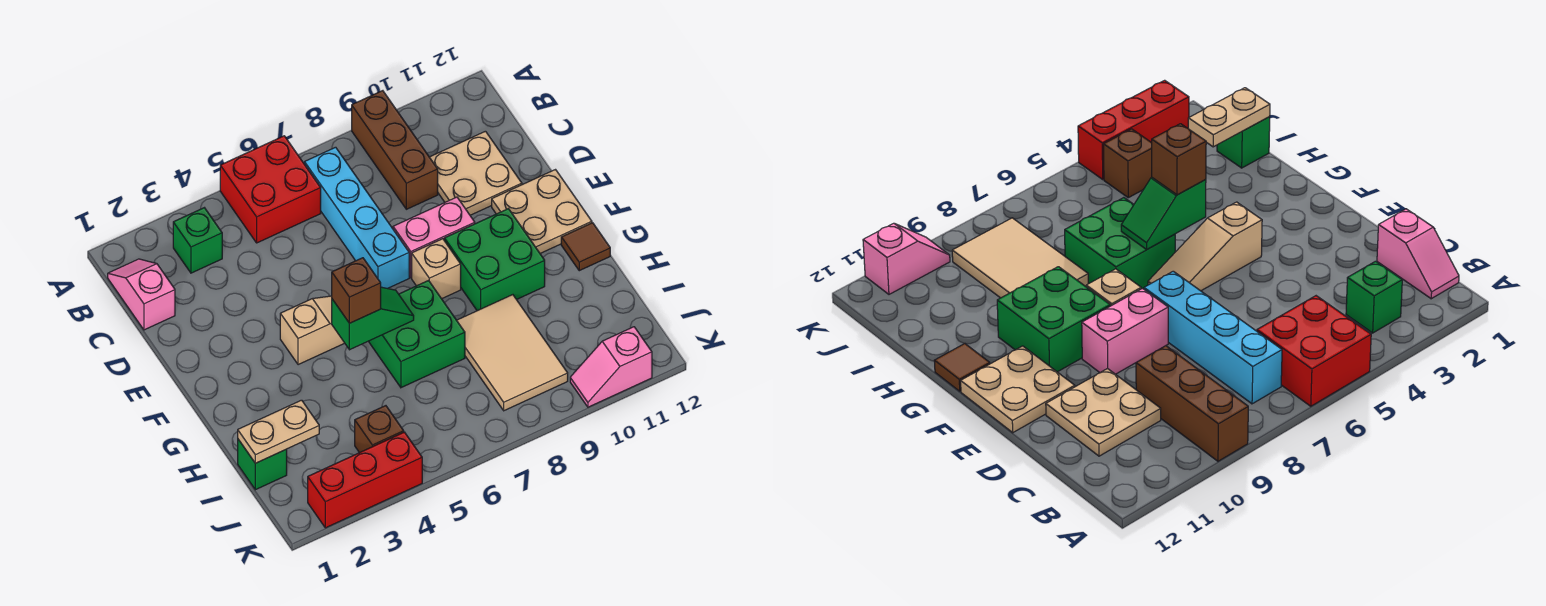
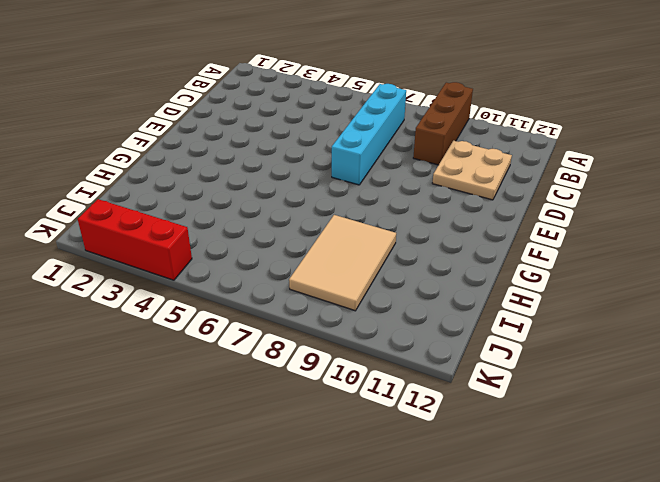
none -> red brick A5:B6 level 1
none -> pink slope B1:C1 level 1 top C
none -> green brick B3 level 1

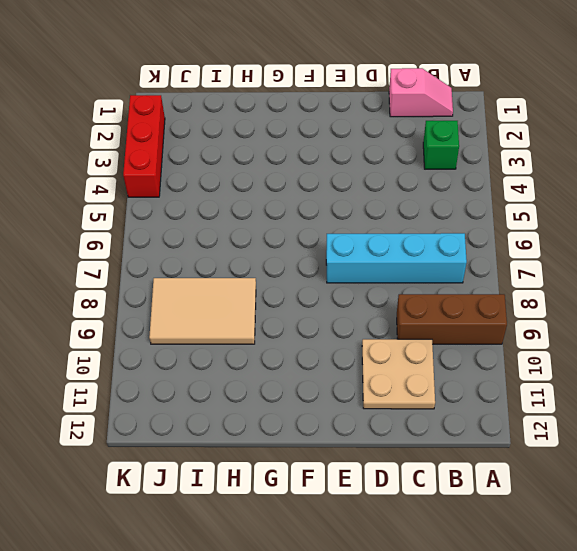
none -> red brick A5:B6 level 1
none -> pink brick E8:E9 level 1
none -> tan plate E11:F12 level 1

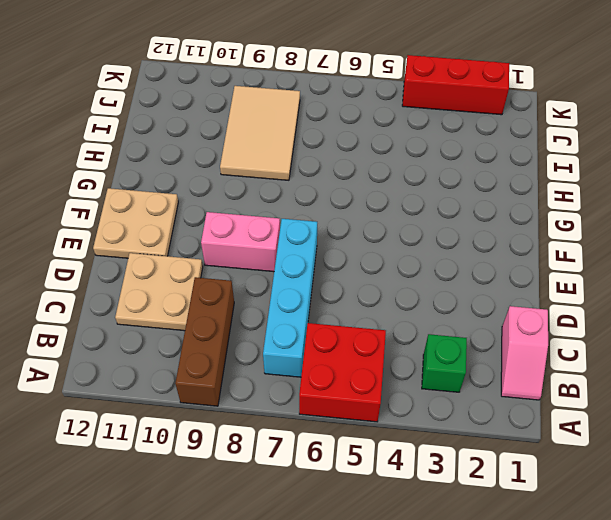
none -> tan slope F4:F6 level 1 top 4
none -> tan brick F8 level 1
none -> green brick F9:G10 level 1

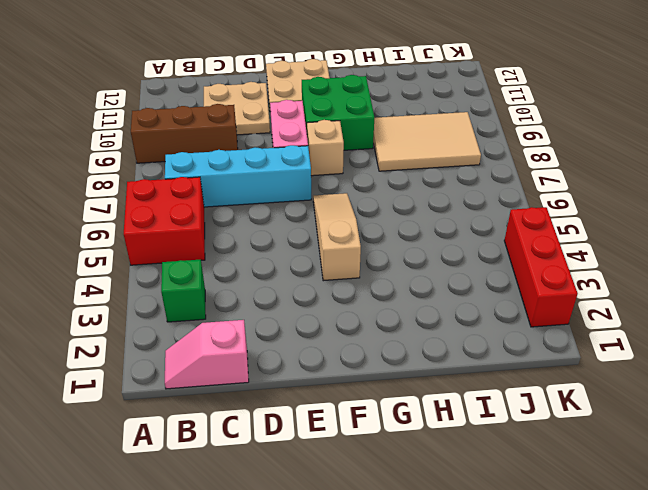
none -> green brick G6:H7 level 1
none -> brown tile G12 level 1
none -> green brick I1 level 1

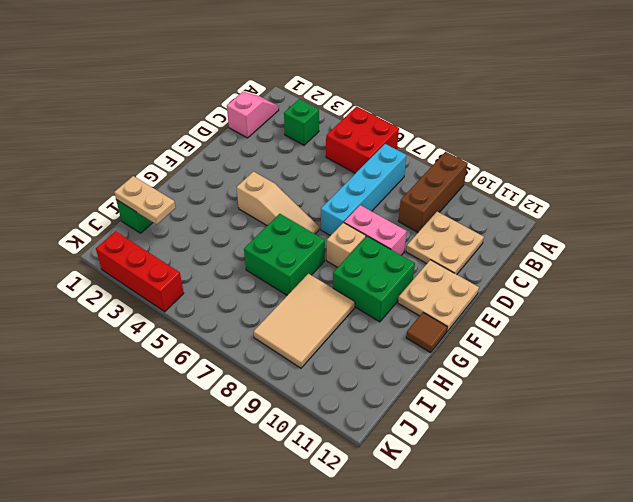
none -> brown brick J4 level 1
none -> pink slope K10:K11 level 1 top 11
none -> green slope G5:G6 level 2 top 5

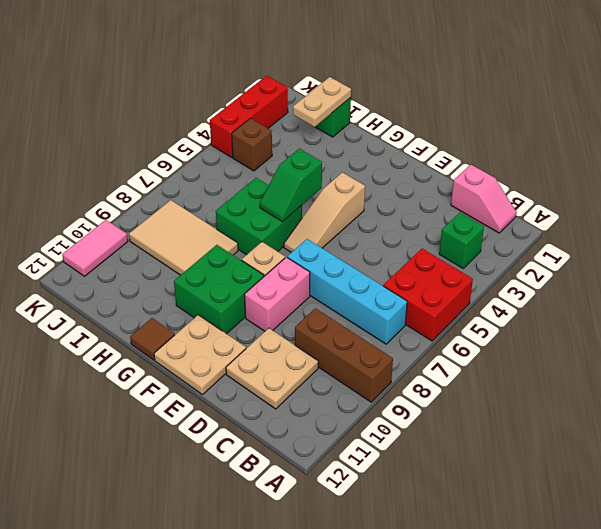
pink tile K10:K11 level 1 -> pink slope K10:K11 level 1 top 11
none -> brown brick G5 level 3

